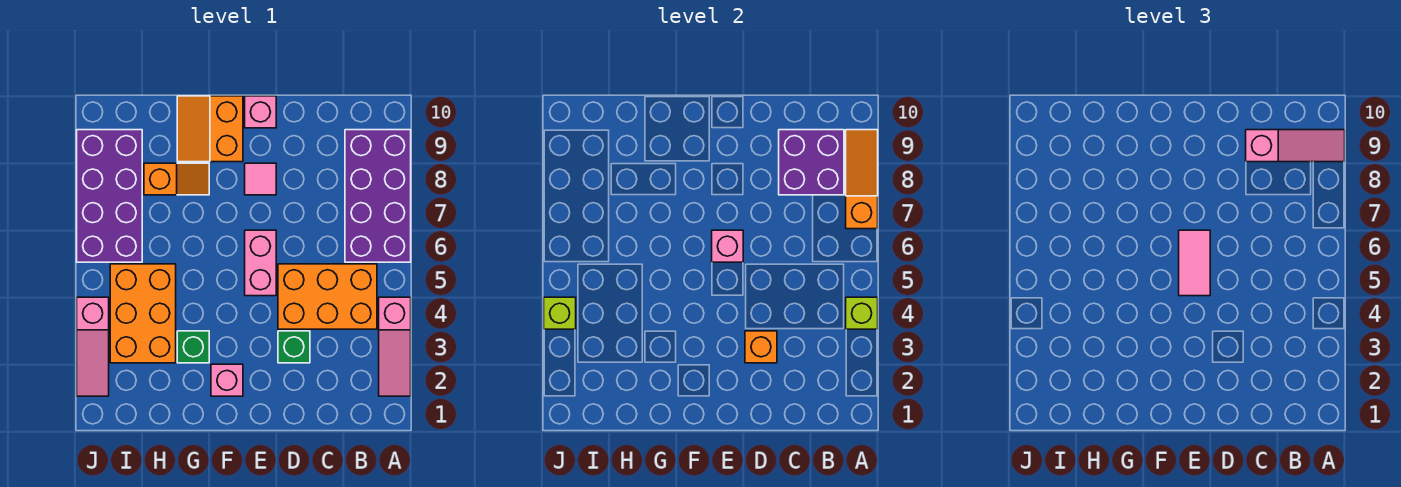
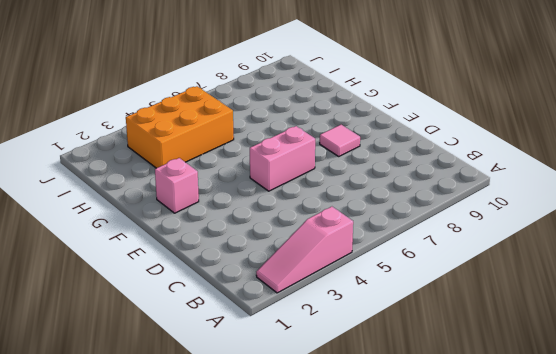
none -> purple brick A6:B9 level 1
none -> orange brick B4:D5 level 1
none -> green brick D3 level 1

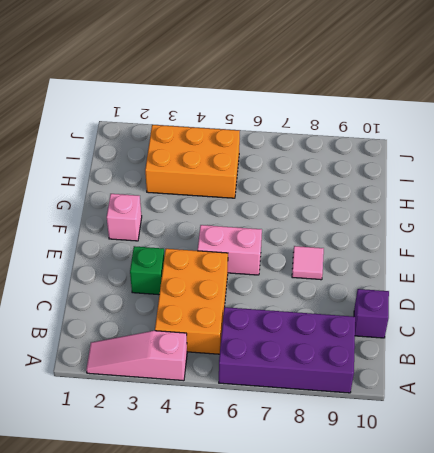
purple brick C10 level 1 -> none
none -> pink brick E10 level 1
none -> orange slope F9:G10 level 1 top F
none -> green brick G3 level 1

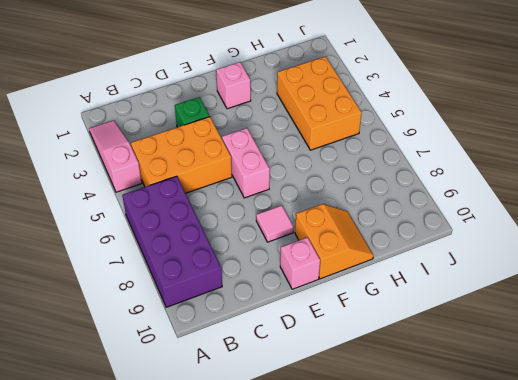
none -> green brick G3 level 1
none -> orange slope G8:H8 level 1 top H
none -> purple brick I6:J9 level 1

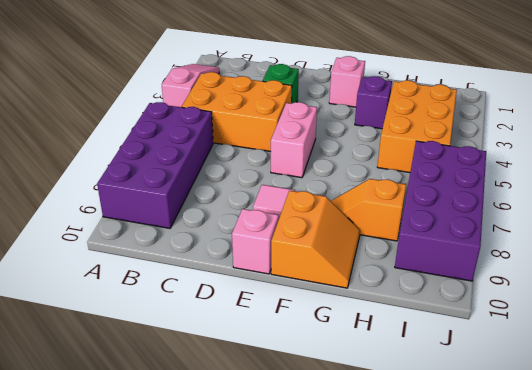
purple brick G3 level 1 -> green brick G3 level 1
none -> pink slope J2:J4 level 1 top 4
none -> lime brick A4 level 2
none -> orange slope A7:A9 level 2 top 7

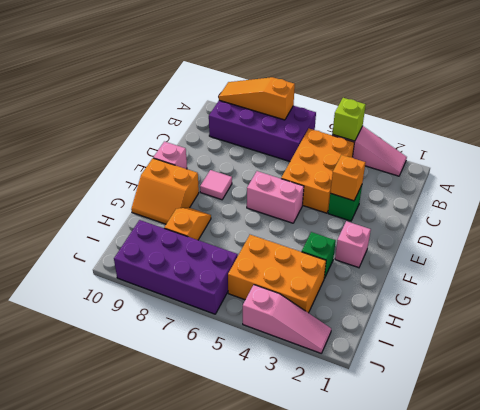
none -> purple brick B8:C9 level 2
none -> pink brick E6 level 2
none -> lime brick J4 level 2

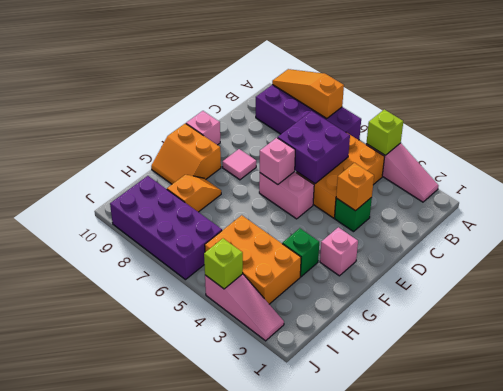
purple brick C5:D6 level 2 -> purple brick B8:C9 level 2
none -> pink slope A9:C9 level 3 top C
none -> pink tile E5:E6 level 3

